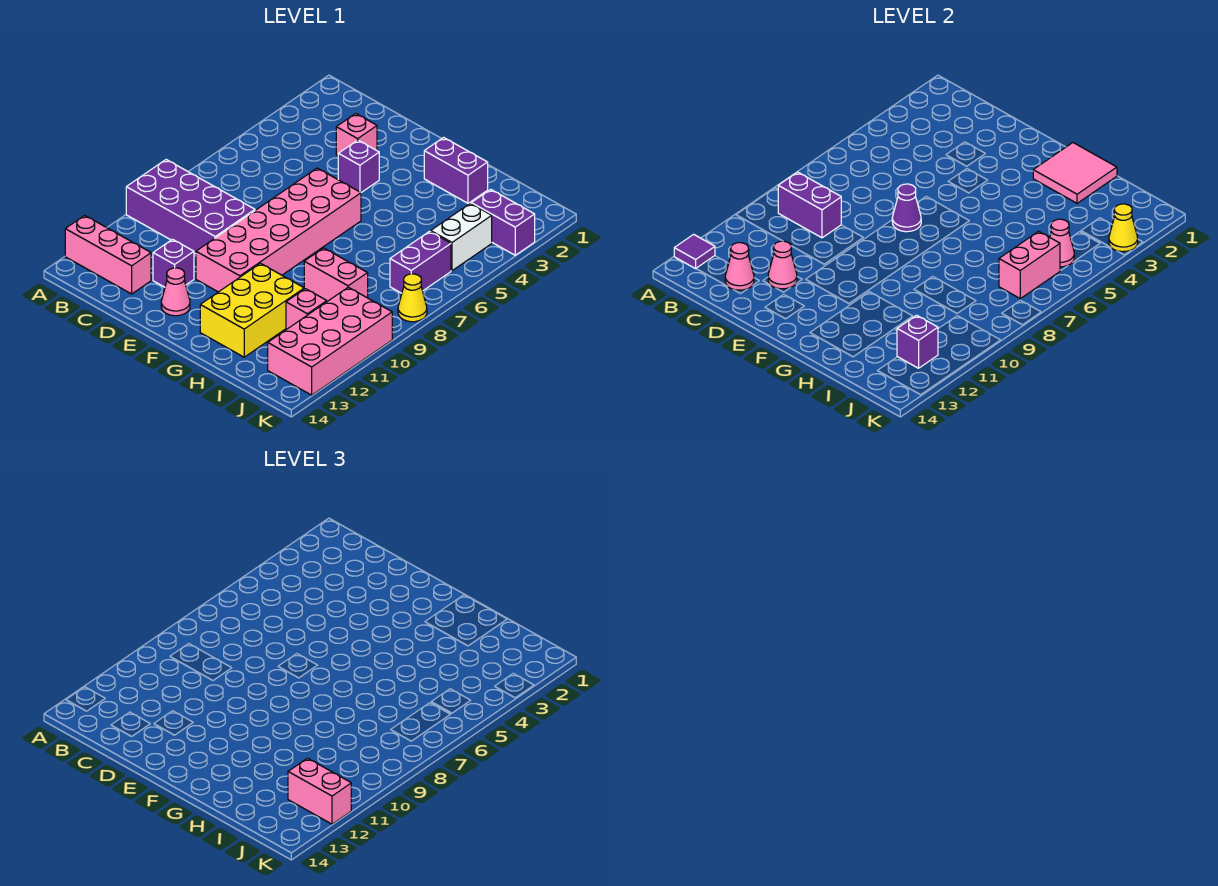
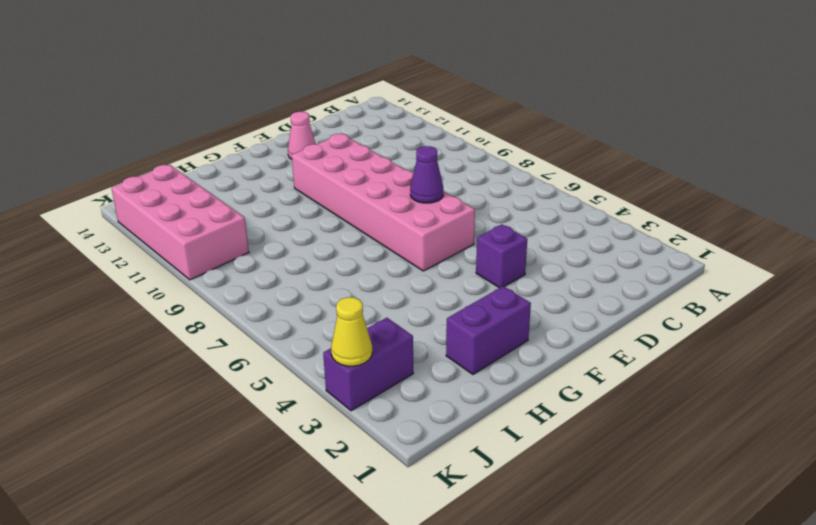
none -> purple brick A9:D10 level 1
none -> pink brick A13:C13 level 1
none -> pink brick D3 level 1

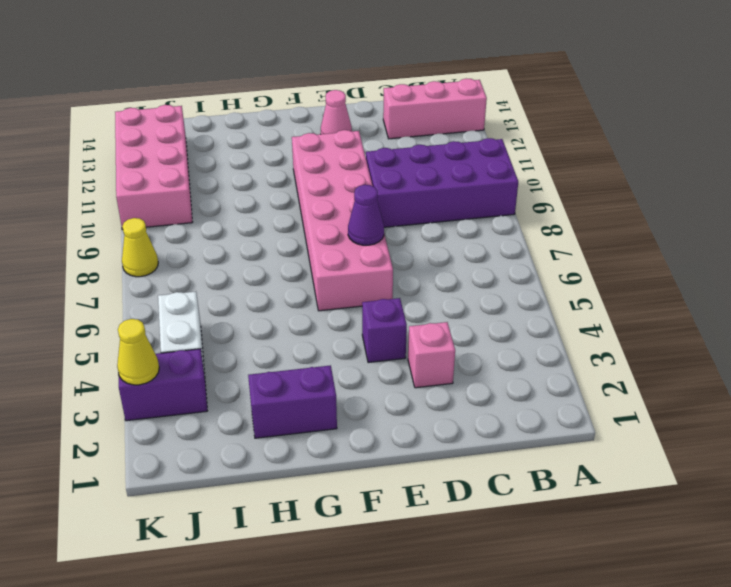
none -> purple brick D12 level 1
none -> yellow brick G11:H13 level 1
none -> pink brick H9:I9 level 1

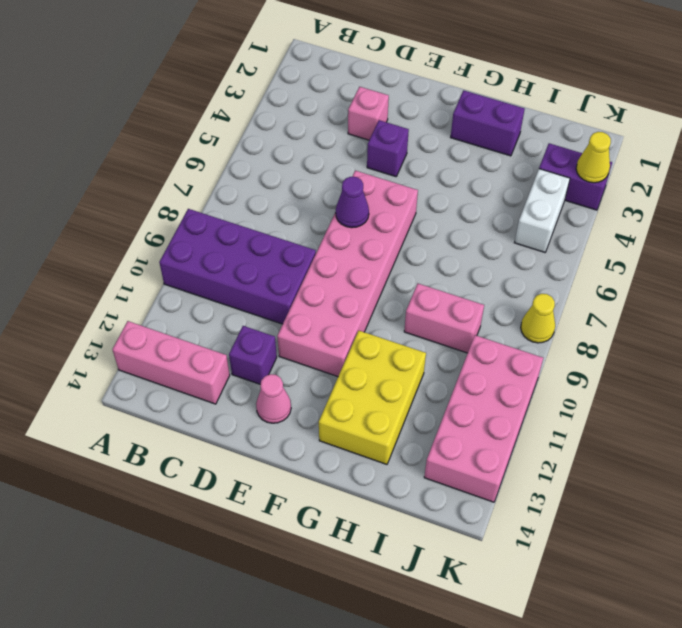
none -> pink brick I11 level 1
none -> purple brick J6:J7 level 1
none -> purple tile A13 level 2

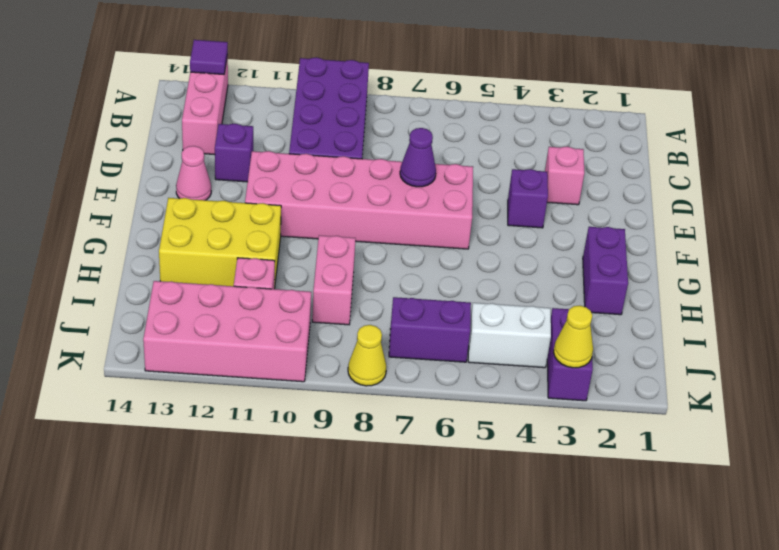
none -> purple brick B9:C9 level 2
none -> pink cone C13 level 2
none -> pink cone D12 level 2

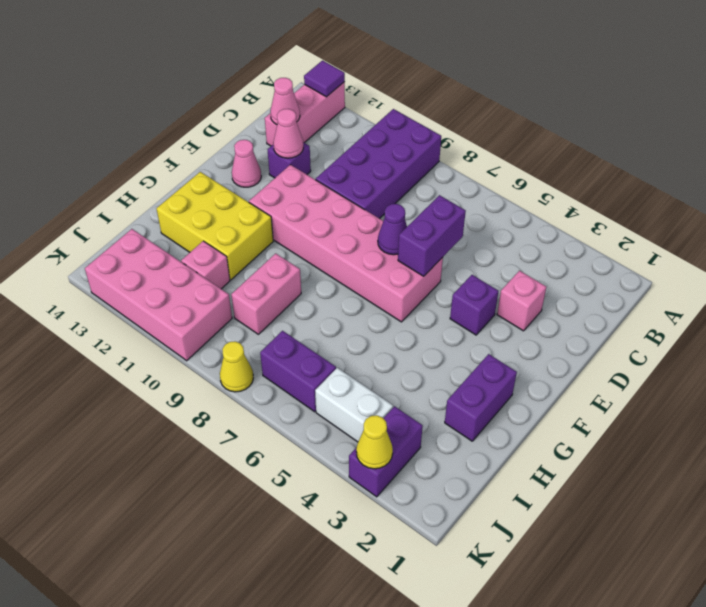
purple brick D6:E6 level 2 -> purple brick B9:C9 level 2
none -> pink tile G1:H2 level 2
none -> pink cone J5 level 2
none -> pink brick J6:J7 level 2

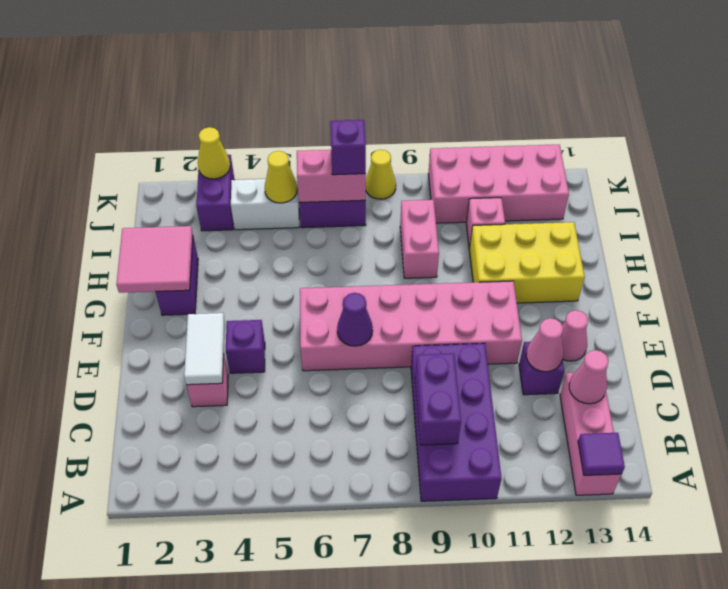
white tile D3:E3 level 2 -> none
yellow cone J5 level 2 -> pink cone J5 level 2
purple brick J7 level 3 -> purple brick J12 level 2
none -> pink brick J12:K12 level 3

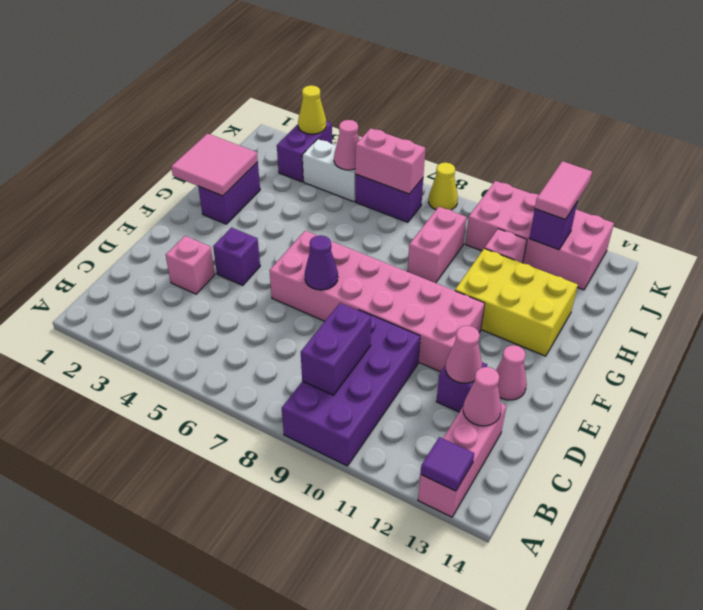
pink tile J12:K12 level 3 -> pink brick J12:K12 level 3

